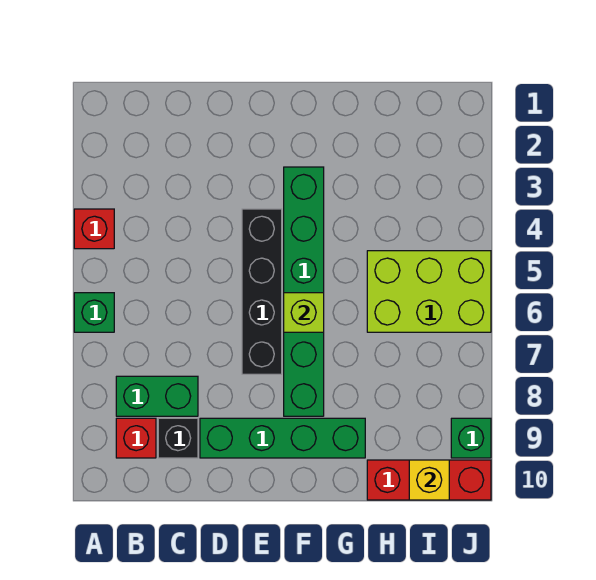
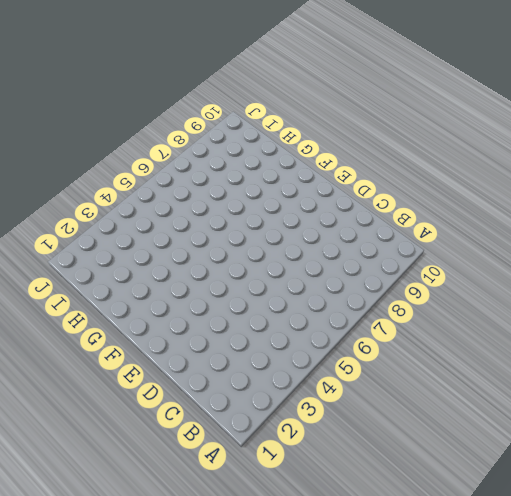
none -> red brick A4 level 1
none -> green brick A6 level 1
none -> green brick B8:C8 level 1

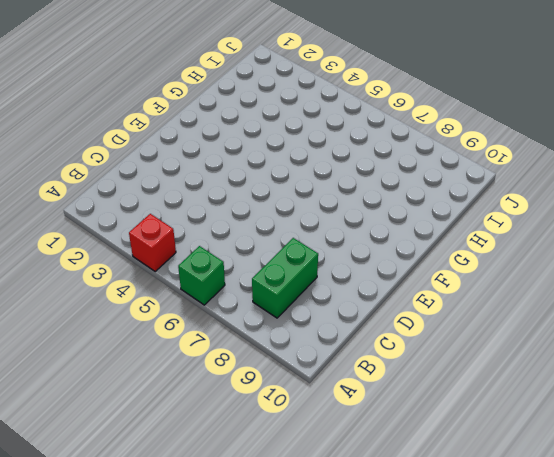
none -> red brick B9 level 1
none -> black brick C9 level 1
none -> green brick D9:G9 level 1

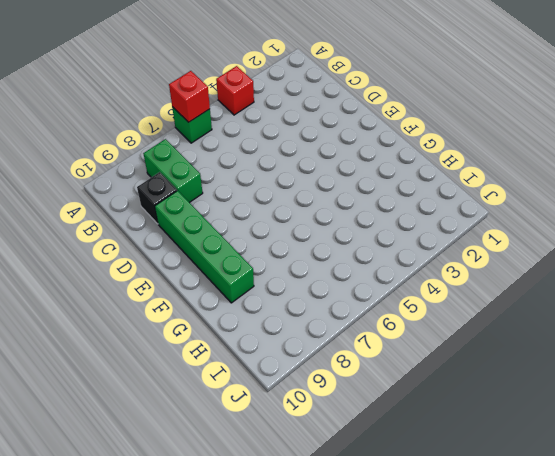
red brick A6 level 2 -> red brick B9 level 1
none -> black brick E4:E7 level 1
none -> green brick F3:F8 level 1
none -> lime brick H5:J6 level 1

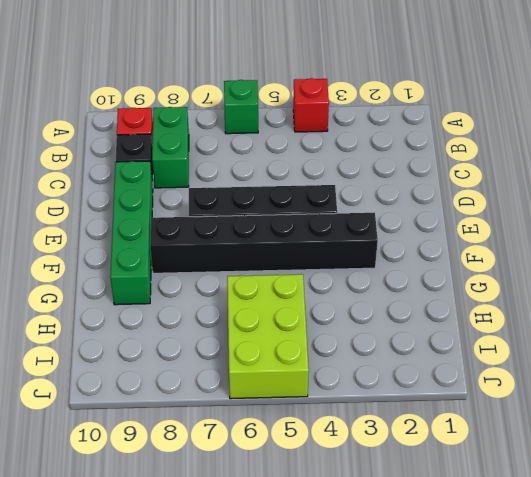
black brick F3:F8 level 1 -> green brick F3:F8 level 1
none -> red brick H10:J10 level 1
none -> green brick J9 level 1
none -> lime brick F6 level 2

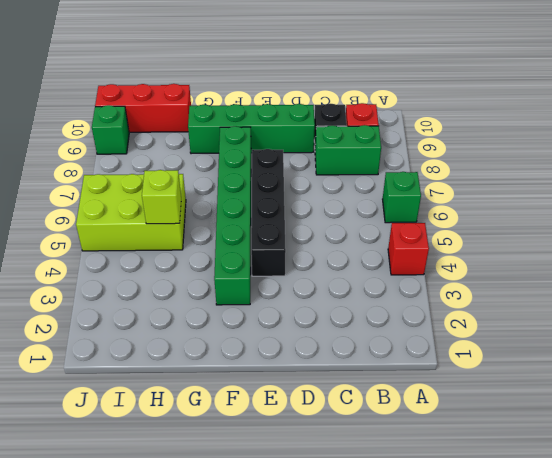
lime brick H5 level 2 -> lime brick F6 level 2
none -> yellow brick I10 level 2

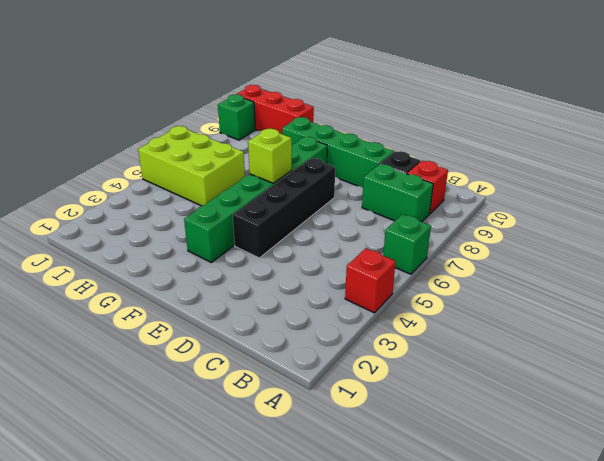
none -> yellow brick I10 level 2

